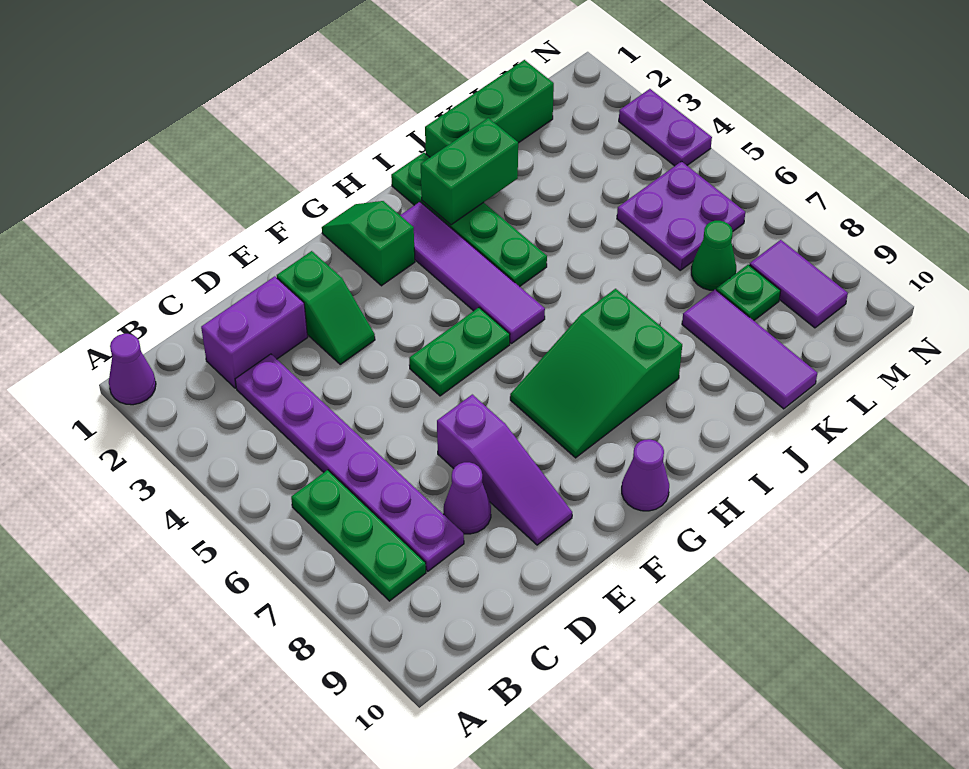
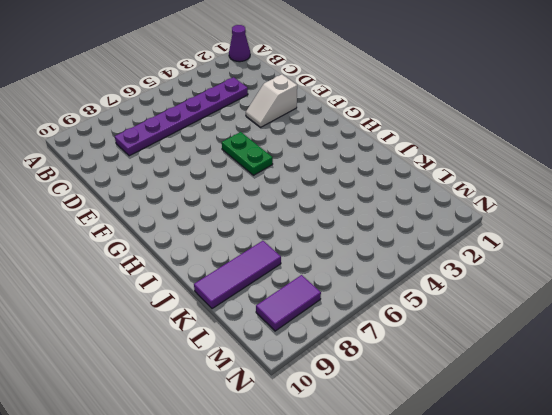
white slope E2:E3 level 1 top 2 -> green slope E2:E3 level 1 top 2
none -> green plate B6:B8 level 1
none -> purple brick C2:D2 level 1
none -> purple cone D8 level 1

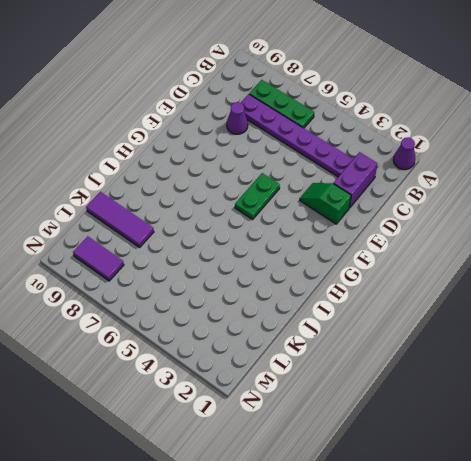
none -> purple slope E7:E9 level 1 top 7
none -> green slope G1:G2 level 1 top 2
none -> green slope G7:I8 level 1 top I

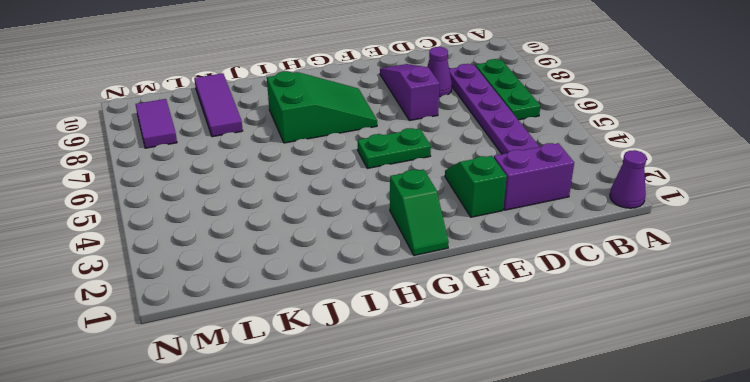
none -> purple cone G10 level 1
none -> purple tile H2:H5 level 1
none -> green plate I1:I4 level 1

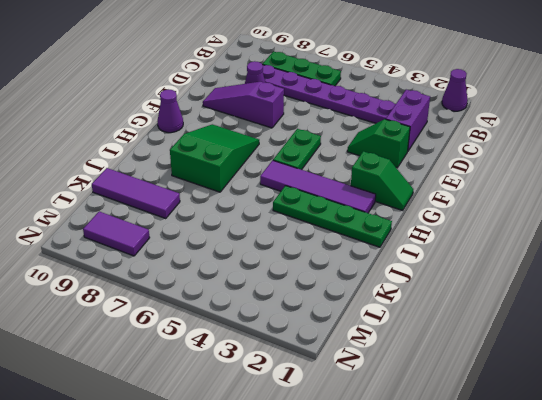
none -> green brick J1:L1 level 1
none -> purple plate L5:M6 level 1
none -> green cone L7 level 1

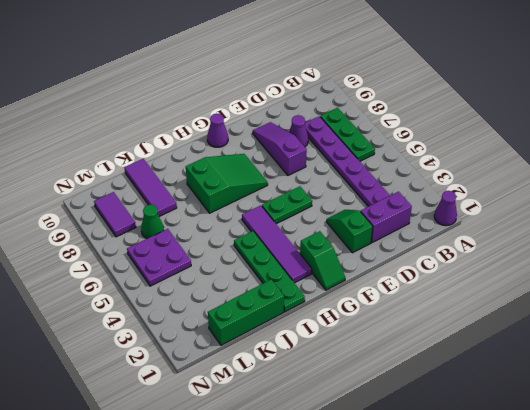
none -> green plate L8 level 1
none -> purple plate N3:N4 level 1
none -> green brick I2:J2 level 2

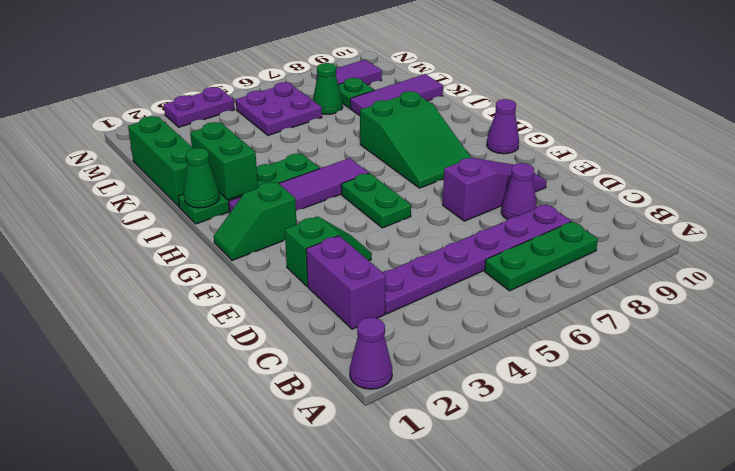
green cone I1 level 2 -> none

